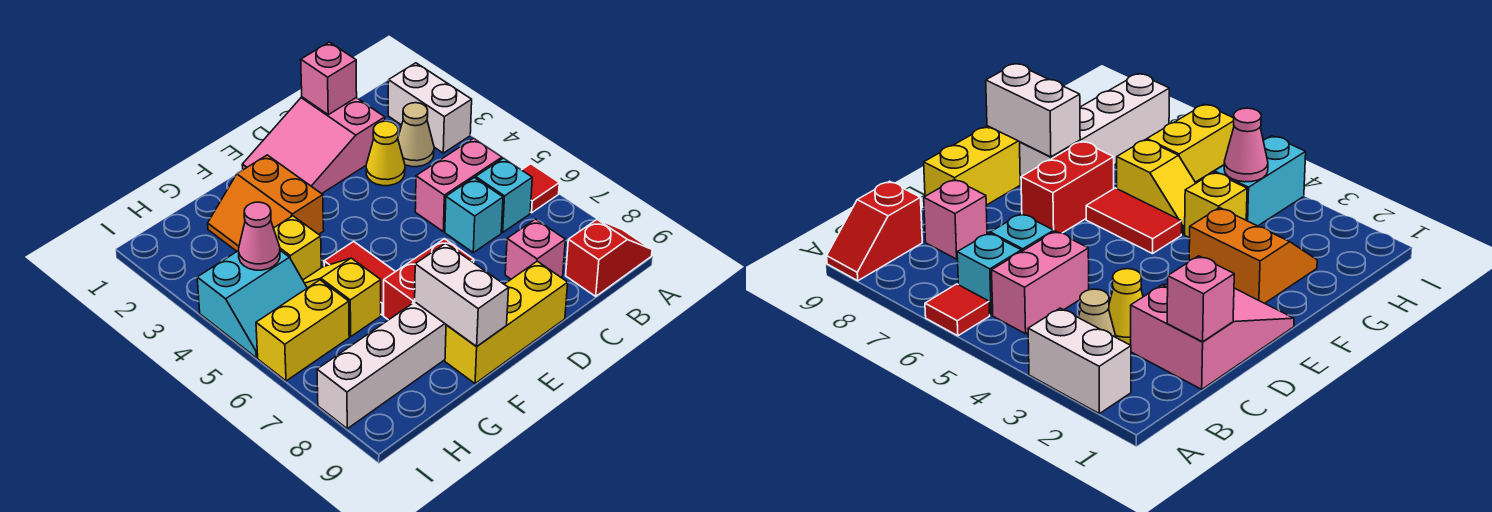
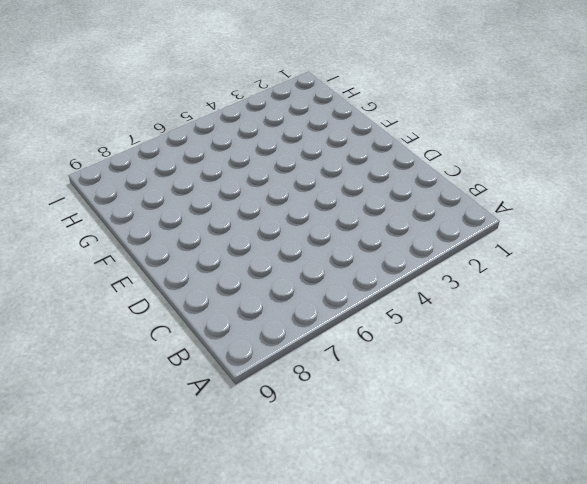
none -> white brick A2:A3 level 1
none -> red tile A6 level 1
none -> red slope A9:B9 level 1 top B

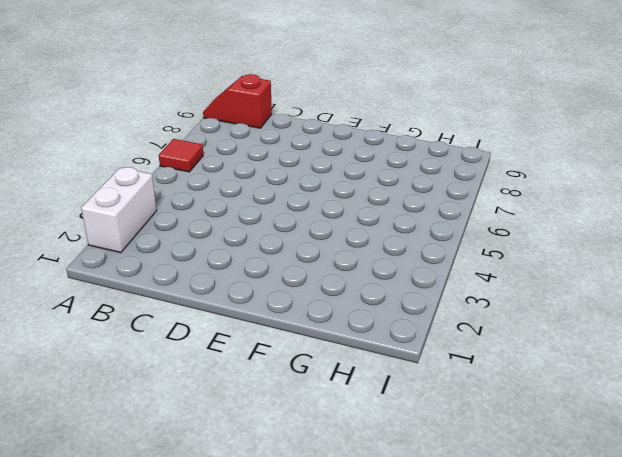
none -> tan cone B3 level 1
none -> pink brick B5:C5 level 1
none -> cyan brick B6 level 1

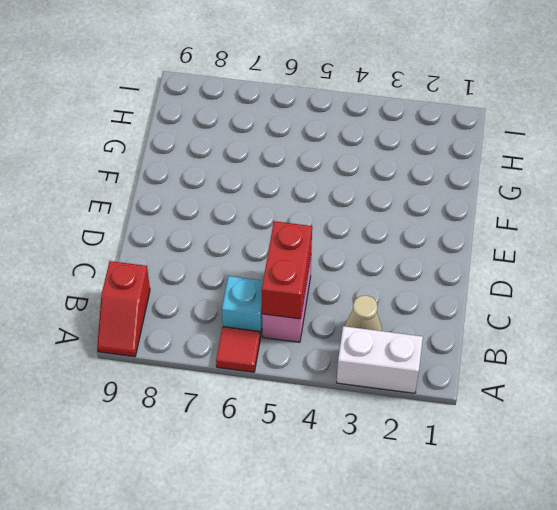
red brick B5:C5 level 2 -> red brick E7:F7 level 1
none -> pink slope C1:E2 level 1 top C
none -> yellow cone C3 level 1
none -> cyan brick C6 level 1

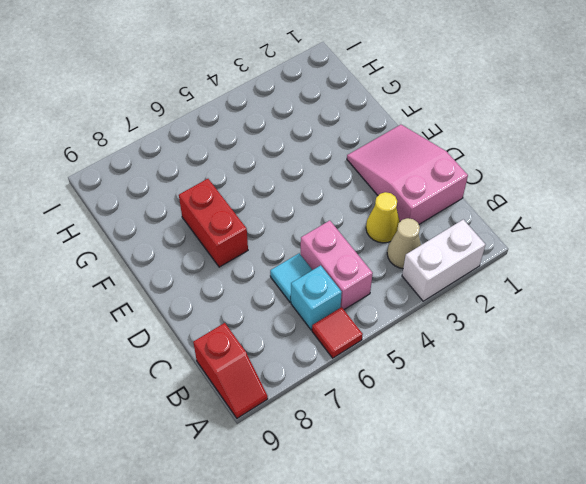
cyan tile C6 level 1 -> cyan brick C6 level 1
none -> pink brick C8 level 1
none -> yellow brick D9:F9 level 1
none -> orange slope F2:G3 level 1 top F

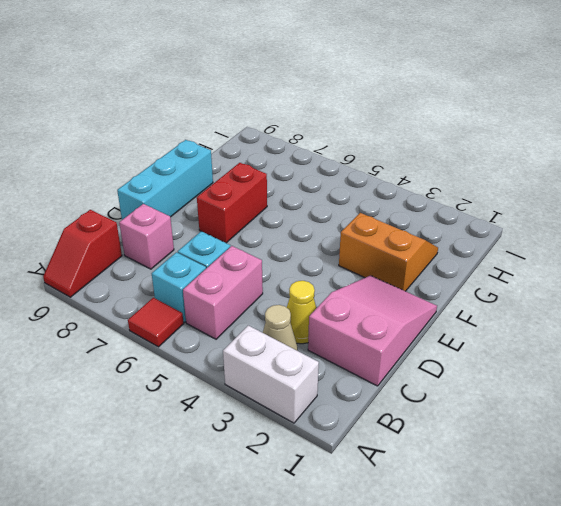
cyan brick D9:F9 level 1 -> yellow brick D9:F9 level 1
none -> red tile F5:F6 level 1
none -> white brick F8:I8 level 1
none -> yellow brick G4 level 1

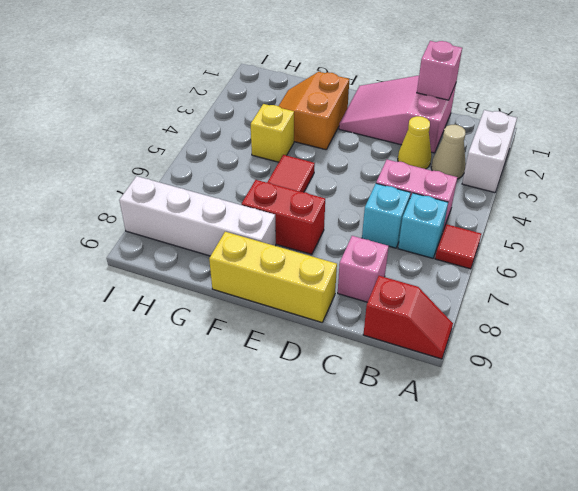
none -> yellow slope G5:G6 level 1 top 6
none -> cyan slope H4:I5 level 1 top 4
none -> yellow brick H6:I6 level 1

